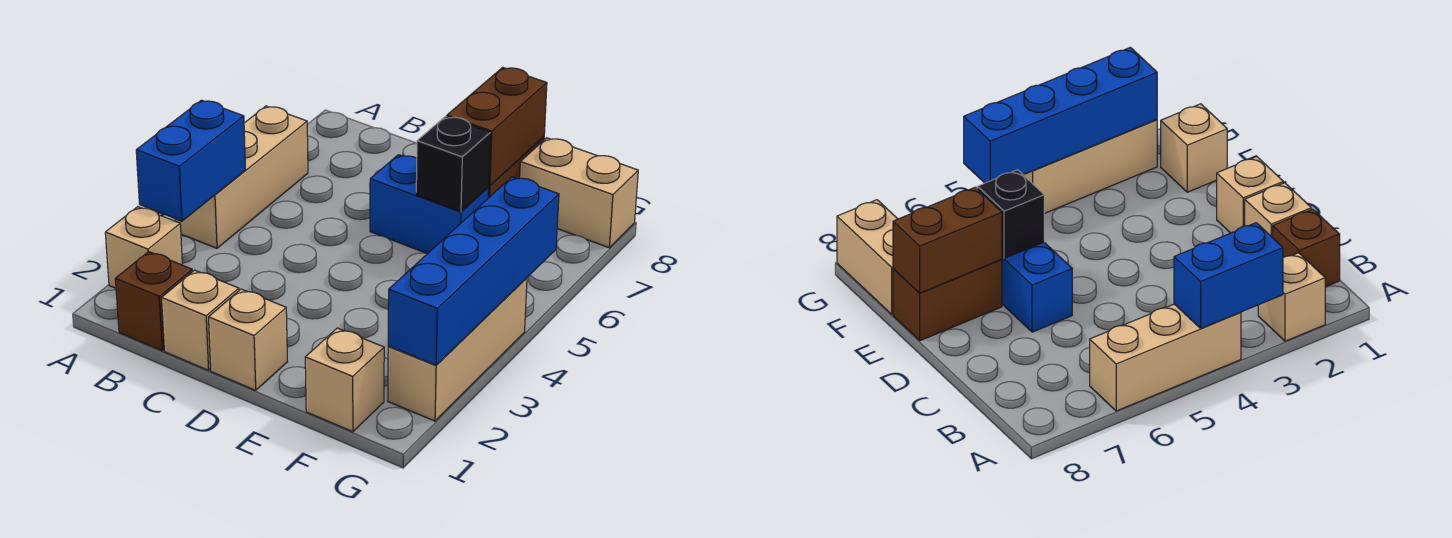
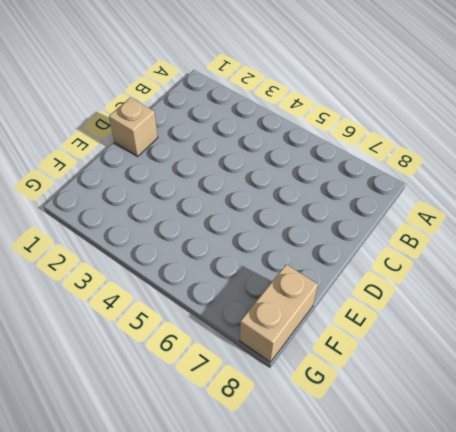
none -> tan brick A2 level 1
none -> tan brick A4:A6 level 1
none -> brown brick B1 level 1

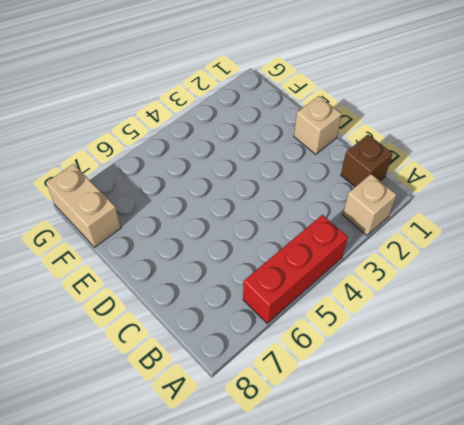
red brick A4:A6 level 1 -> tan brick A4:A6 level 1
none -> tan brick C1 level 1
none -> blue brick D6:E6 level 1
none -> brown brick E7:E8 level 1

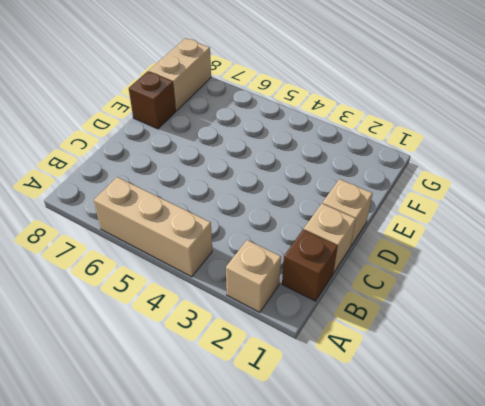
brown brick E8 level 1 -> brown brick E7:E8 level 1
none -> blue brick D6:E6 level 1
none -> tan brick F1 level 1
none -> tan brick G2:G4 level 1

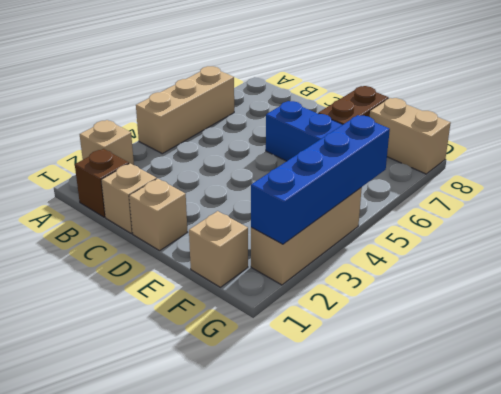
none -> blue brick A3:A4 level 2
none -> black brick E6 level 2
none -> brown brick E7:E8 level 2

